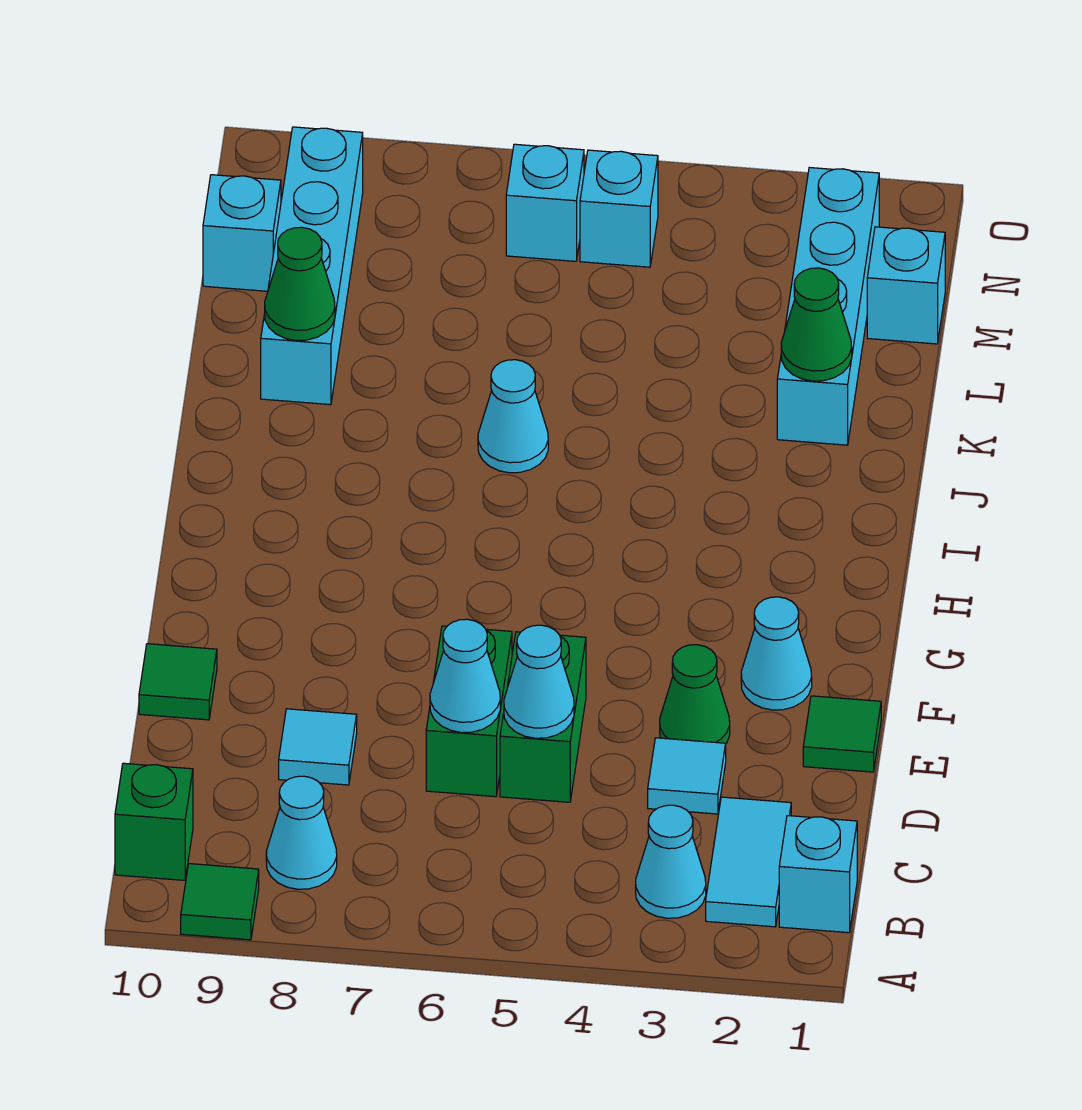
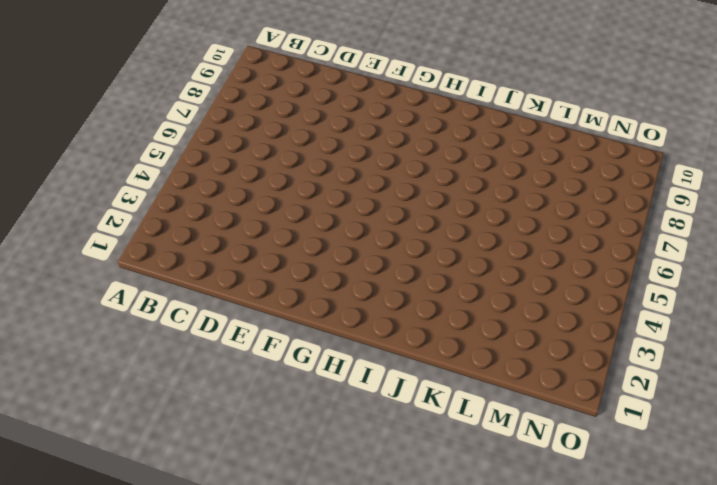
none -> green tile A9 level 1
none -> cyan brick B1 level 1
none -> cyan tile B2:C2 level 1

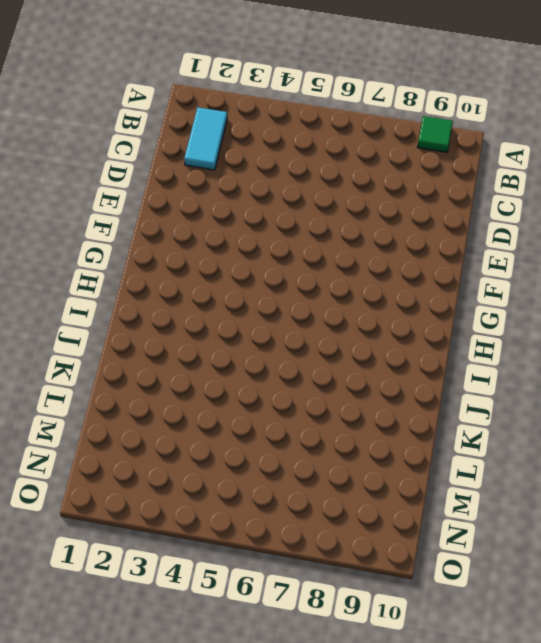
none -> cyan brick B1 level 1
none -> cyan cone B3 level 1
none -> cyan cone B8 level 1

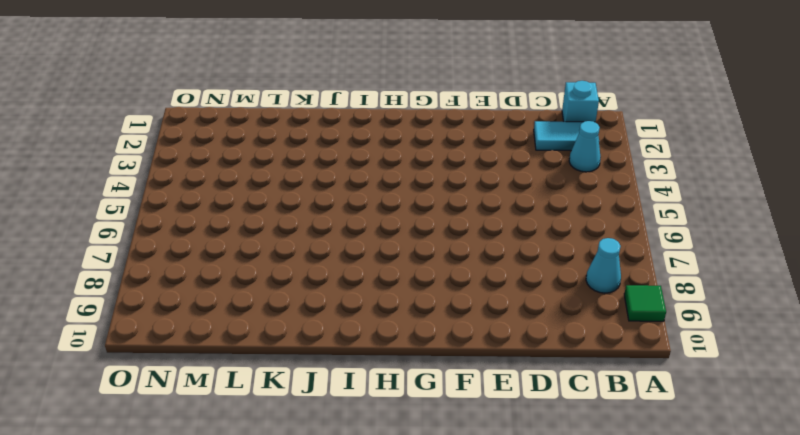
none -> green brick B10 level 1
none -> cyan tile D3 level 1
none -> green brick D5:E5 level 1

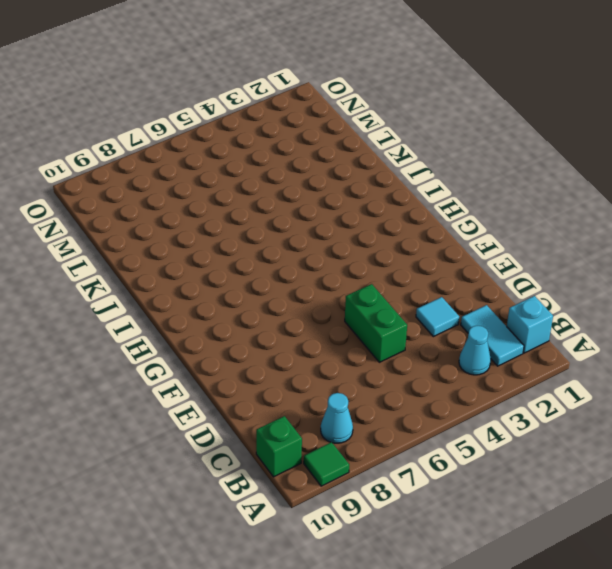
none -> green brick D6:E6 level 1
none -> cyan tile D8 level 1
none -> green tile E1 level 1

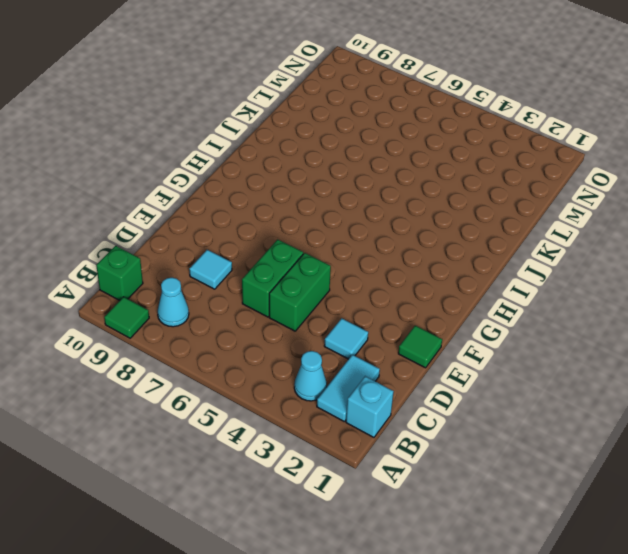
none -> green cone E3 level 1
none -> green tile E10 level 1
none -> cyan cone F2 level 1

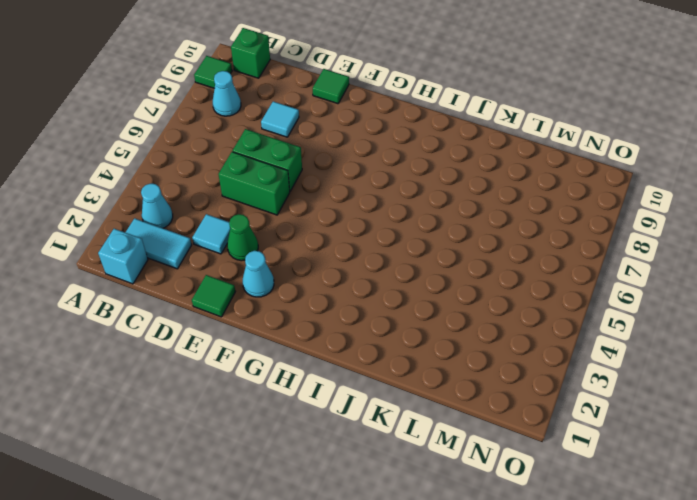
none -> cyan cone J6 level 1
none -> cyan brick K2:N2 level 1
none -> cyan brick K9:N9 level 1

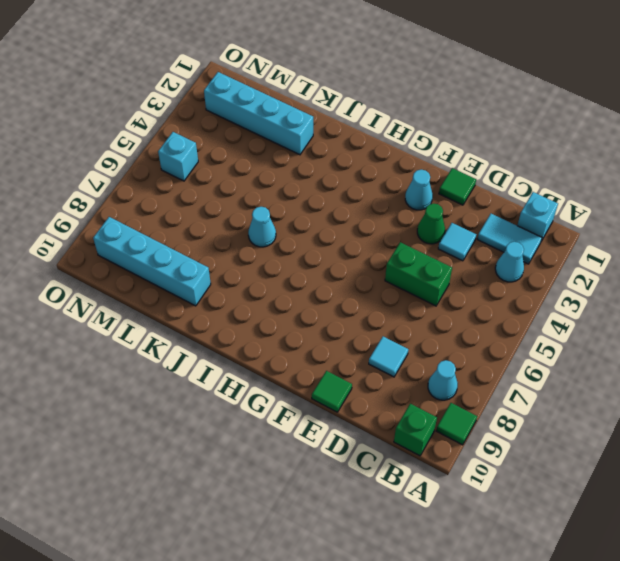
none -> green brick D6:E6 level 1
none -> cyan brick M1 level 1
none -> cyan brick M10 level 1

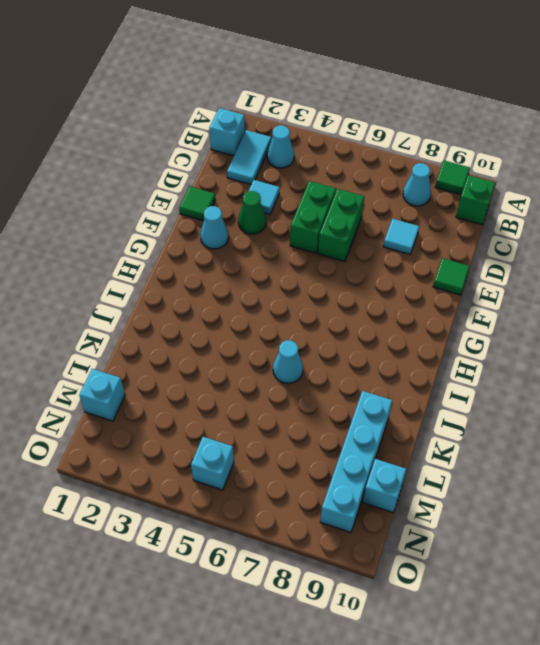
none -> cyan brick K2:N2 level 1
none -> cyan brick N6 level 1
none -> cyan cone D5 level 2

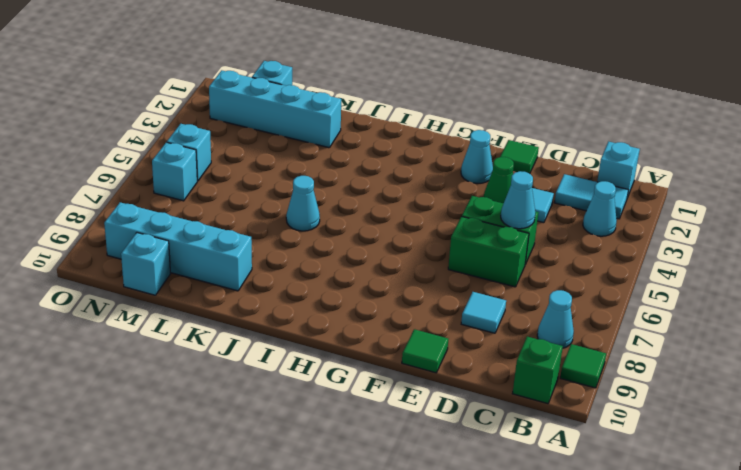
none -> cyan cone D6 level 2
none -> green cone K2 level 2
none -> green cone K9 level 2

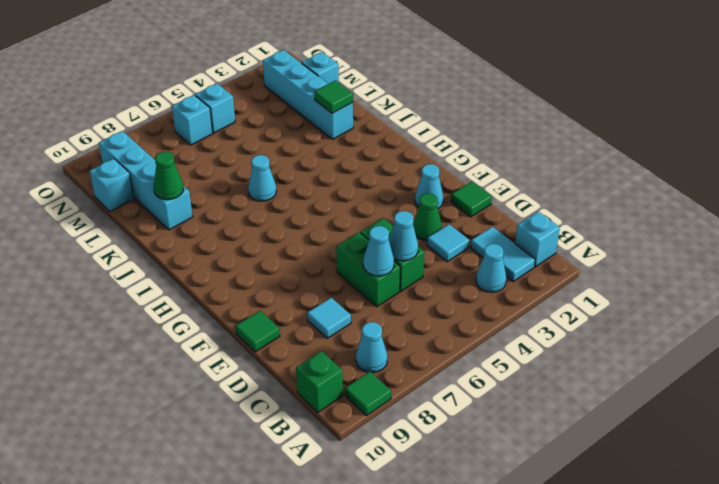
green tile K2 level 2 -> green cone K2 level 2

